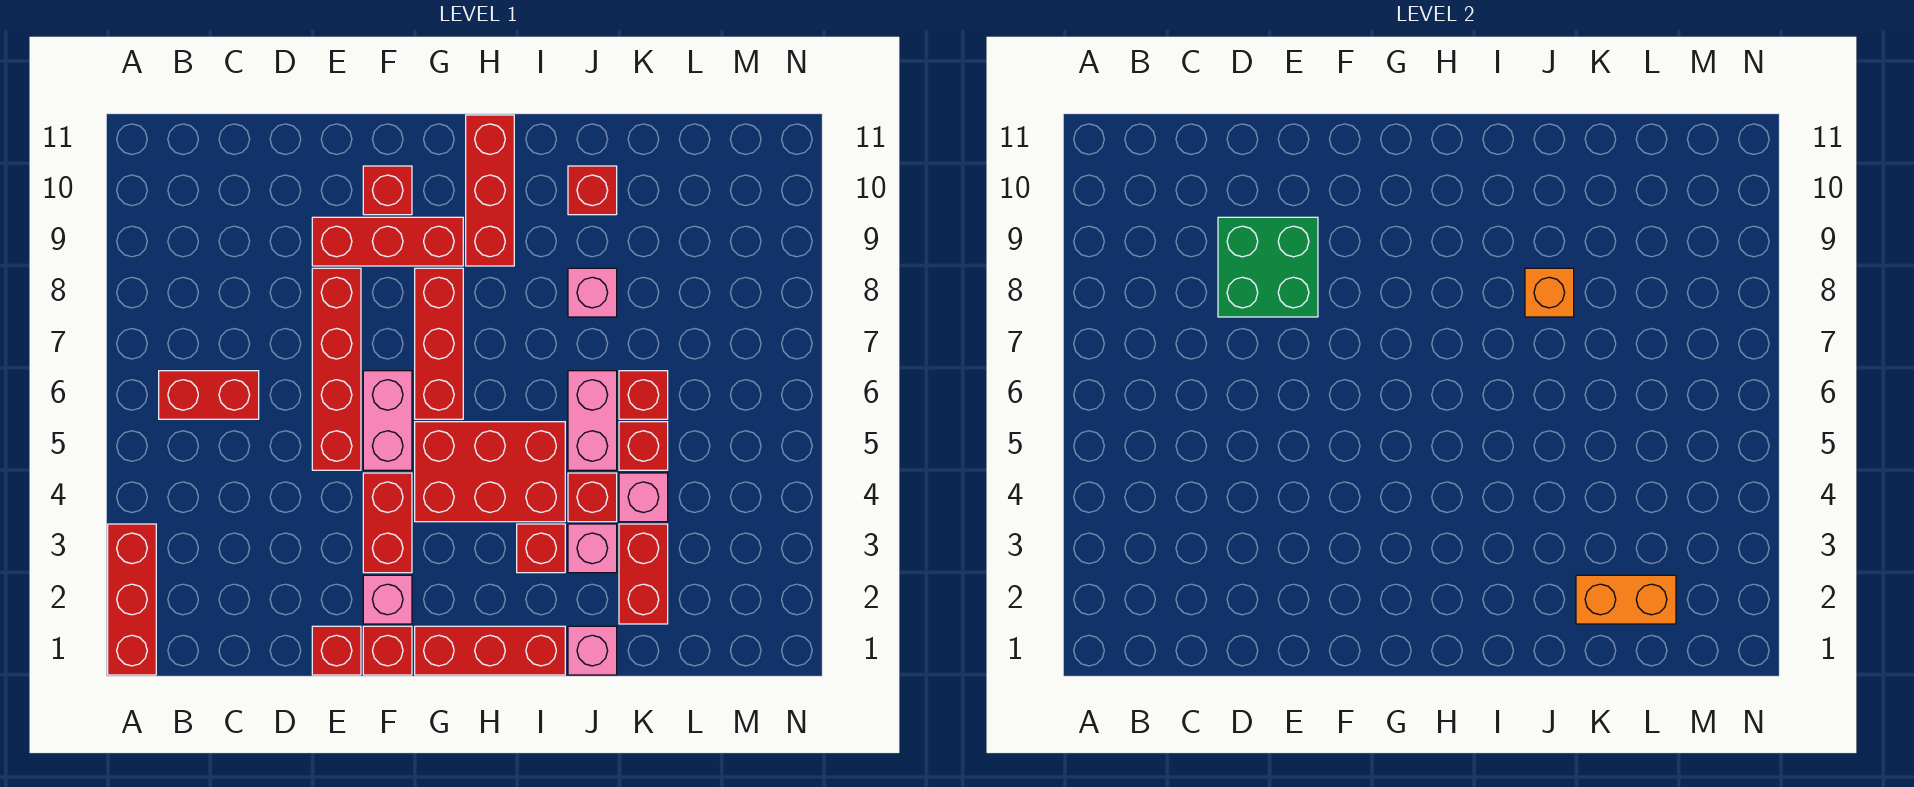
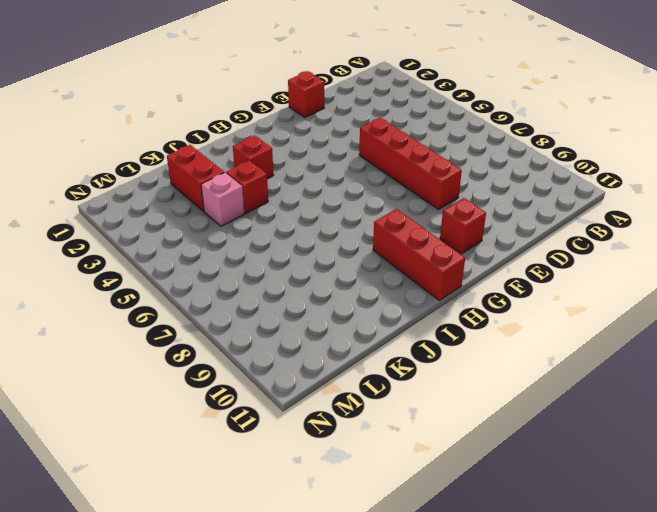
none -> red brick A1:A3 level 1
none -> red brick B6:C6 level 1
none -> red brick E9:G9 level 1

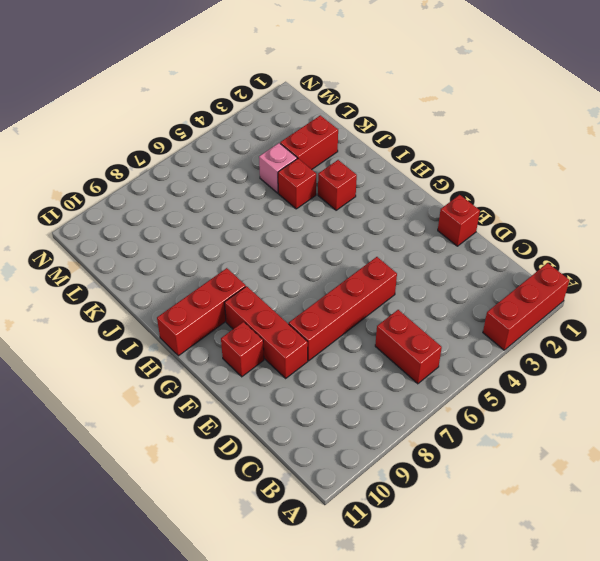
none -> red brick F1 level 1
none -> pink brick F2 level 1
none -> red brick F3:F4 level 1

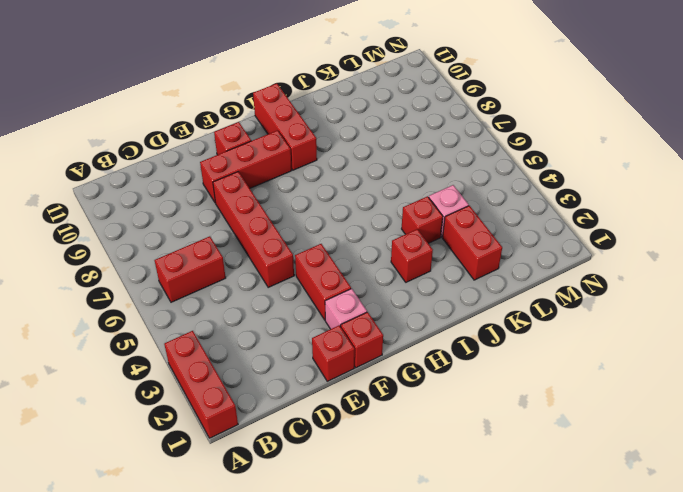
none -> pink brick F5:F6 level 1
none -> red brick G1:I1 level 1
none -> red brick G4:I5 level 1

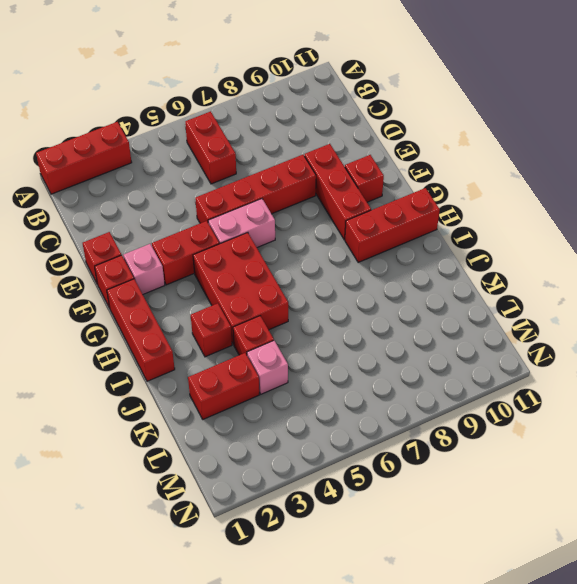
none -> red brick G6:G8 level 1
none -> pink brick J1 level 1
none -> pink brick J3 level 1

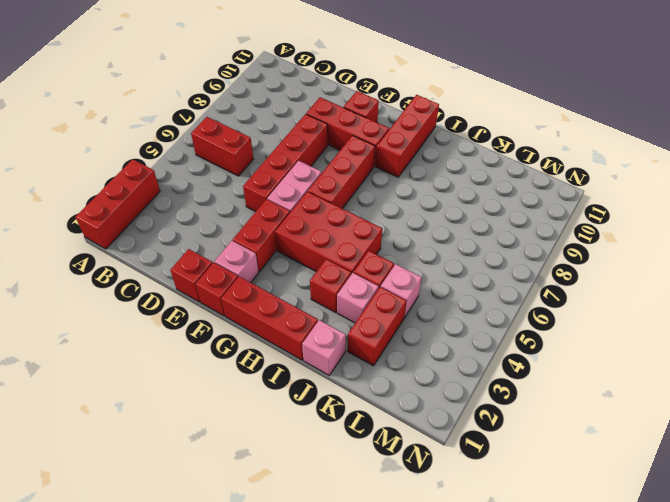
none -> pink brick J5:J6 level 1
none -> pink brick J8 level 1
none -> red brick J10 level 1

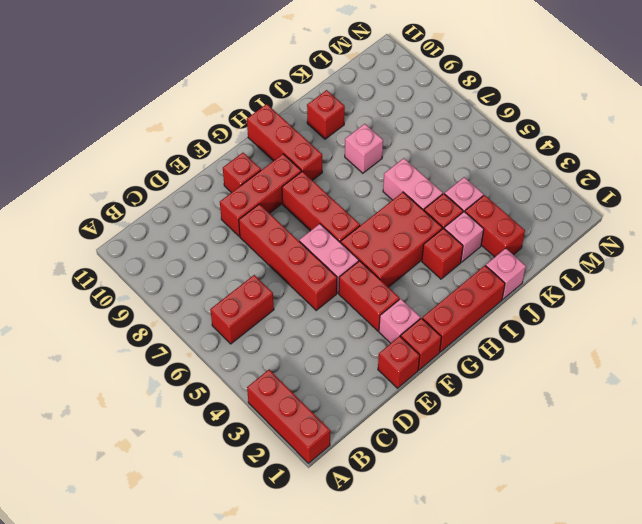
none -> red brick K5 level 1
none -> red brick K6 level 1
none -> green brick D8:E9 level 2

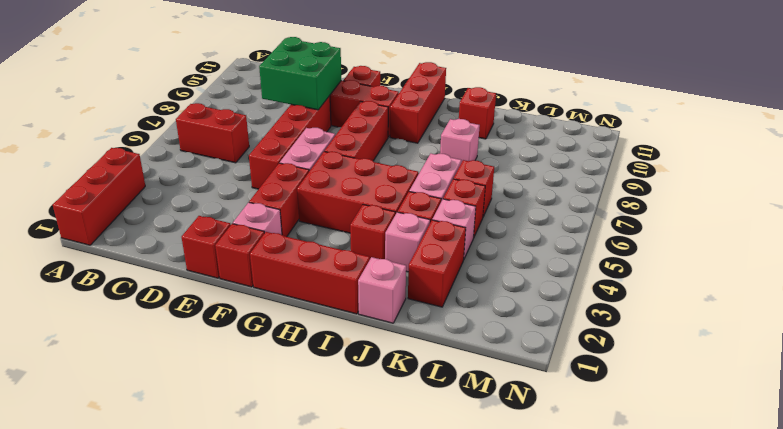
none -> orange brick J8 level 2
none -> orange brick K2:L2 level 2

